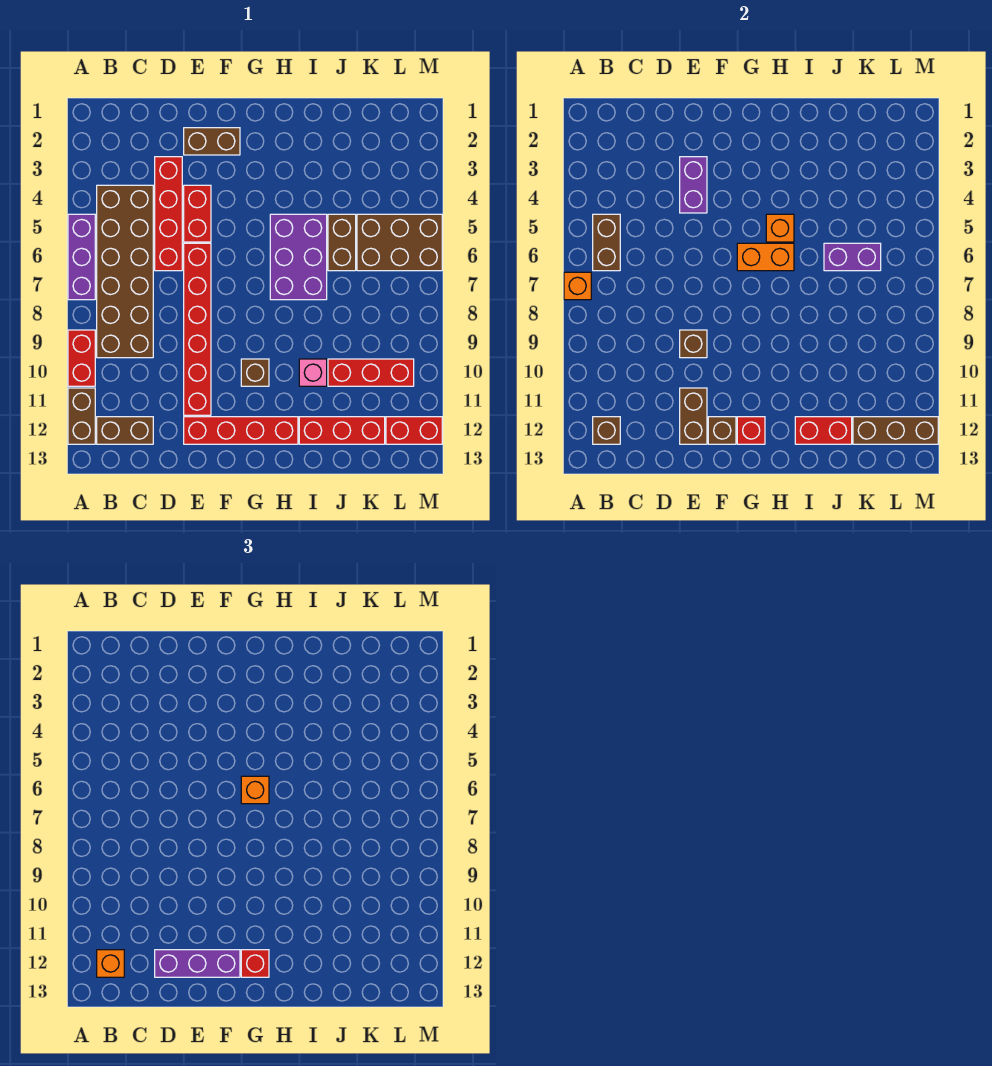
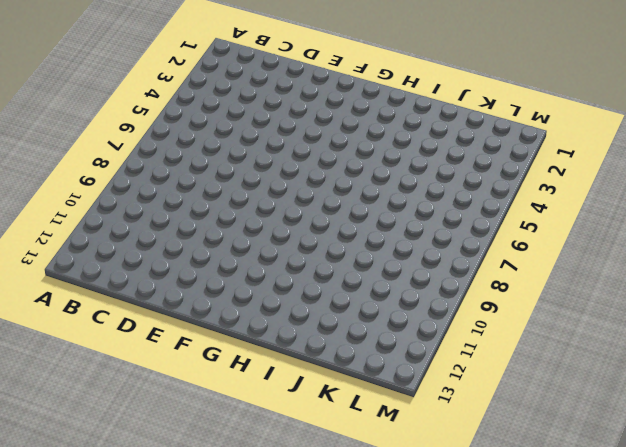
none -> purple brick A5:A7 level 1
none -> red brick A9:A10 level 1
none -> brown brick A11:A12 level 1
none -> brown brick B4:C9 level 1

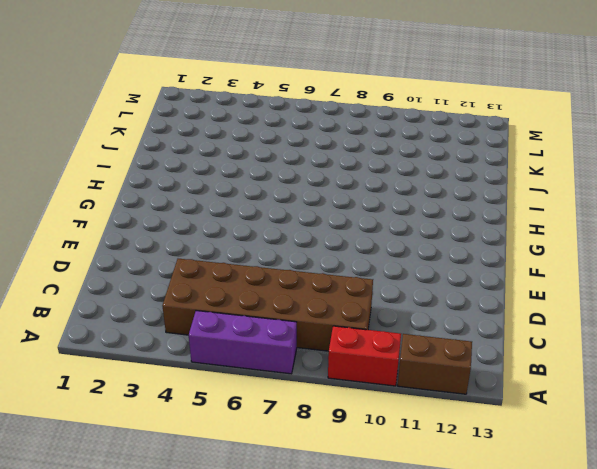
none -> brown brick B12:C12 level 1
none -> red brick D3:D6 level 1
none -> brown brick E2:F2 level 1
none -> red brick E4:E5 level 1

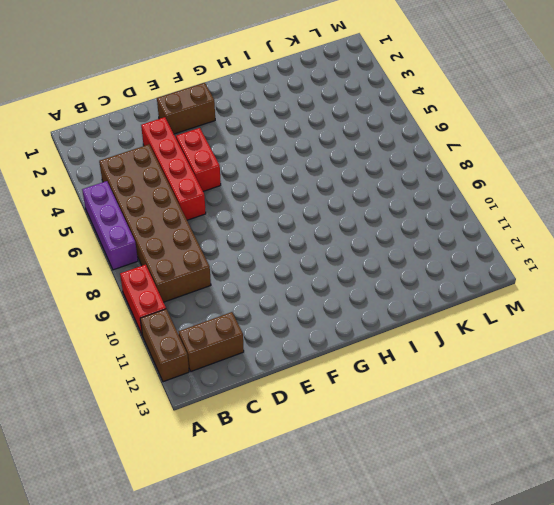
none -> red brick E6:E11 level 1
none -> red brick E12:H12 level 1
none -> brown brick G10 level 1
none -> purple brick H5:I7 level 1

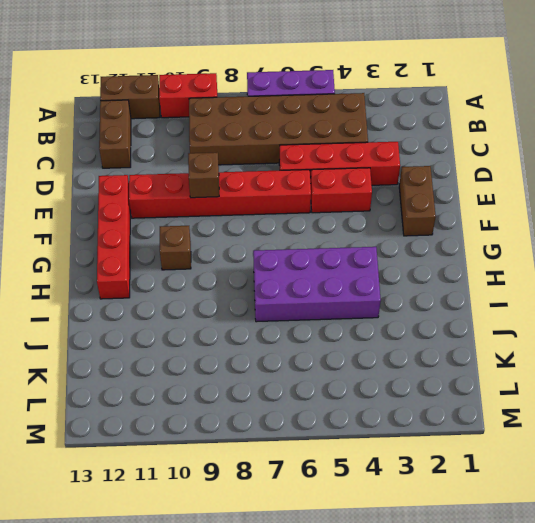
purple brick H4:I7 level 1 -> purple brick H5:I7 level 1
none -> pink brick I10 level 1
none -> red brick I12:K12 level 1
none -> brown brick J5:J6 level 1
none -> red brick J10:L10 level 1

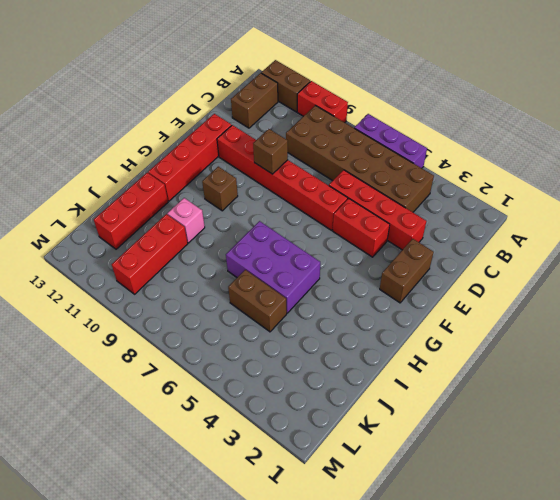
none -> brown brick K5:M6 level 1
none -> red brick L12:M12 level 1
none -> orange brick A7 level 2
none -> brown brick B5:B6 level 2

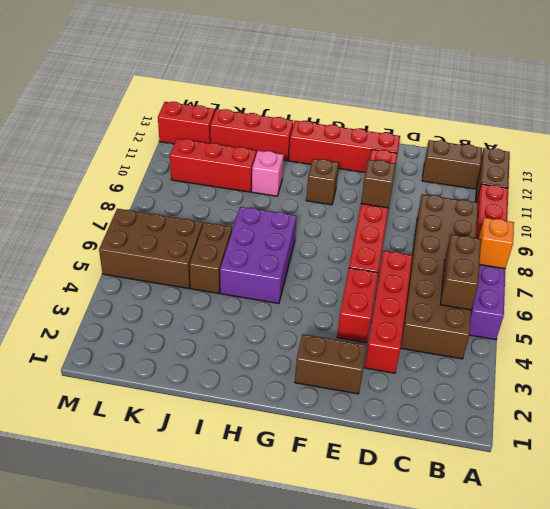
none -> brown brick B12 level 2
none -> purple brick E3:E4 level 2
none -> brown brick E11:E12 level 2
none -> brown brick F12 level 2

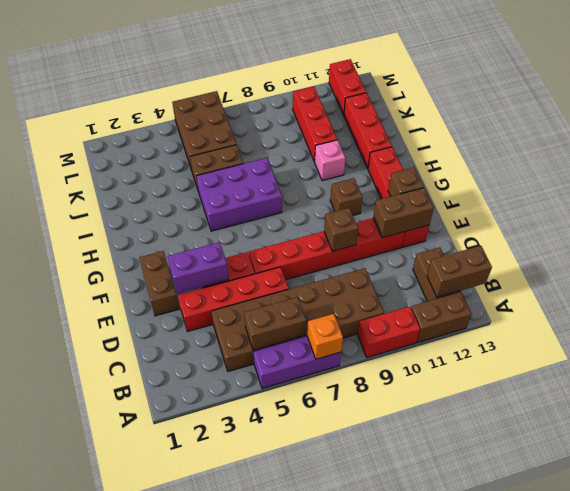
brown brick B12:B13 level 2 -> brown brick B12 level 2
none -> orange brick G6:H6 level 2
none -> red brick G12 level 2
none -> orange brick H5 level 2
none -> red brick I12:J12 level 2

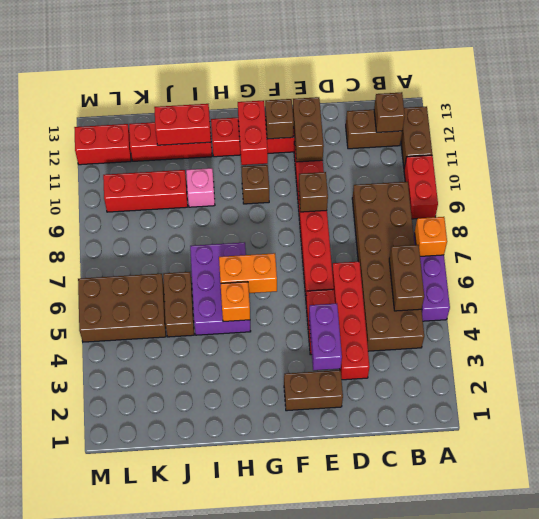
red brick G11:G12 level 2 -> red brick G12 level 2
none -> purple brick J6:K6 level 2
none -> brown brick K12:M12 level 2
none -> orange brick B12 level 3
none -> purple brick D12:F12 level 3

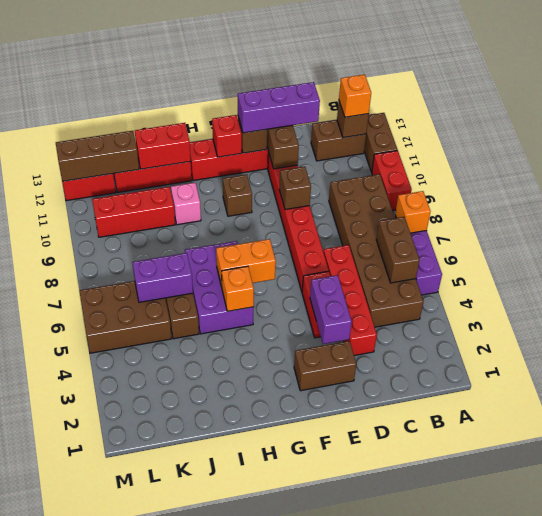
none -> orange brick G6 level 3
none -> red brick G12 level 3

